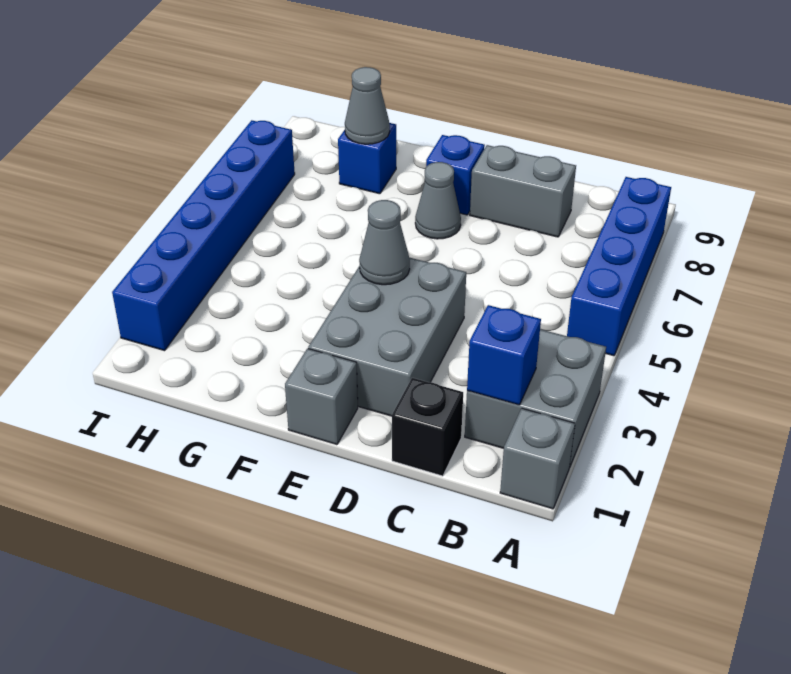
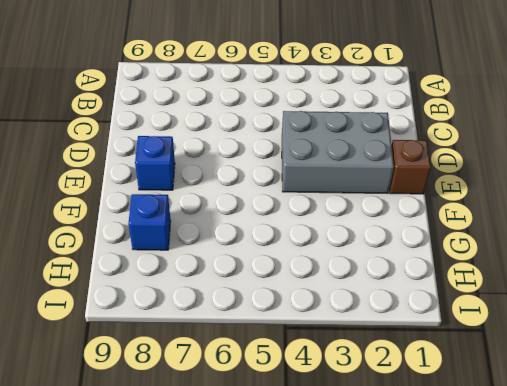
brown brick E1 level 1 -> grey brick E1 level 1
none -> grey brick A1 level 1
none -> grey brick A2:B3 level 1
none -> blue brick A5:A8 level 1

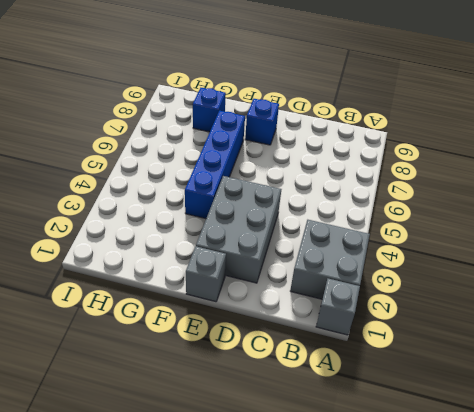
blue brick F4:F7 level 1 -> blue brick A5:A8 level 1
none -> black brick C1 level 1
none -> grey brick C8:D8 level 1
none -> grey cone E7 level 1

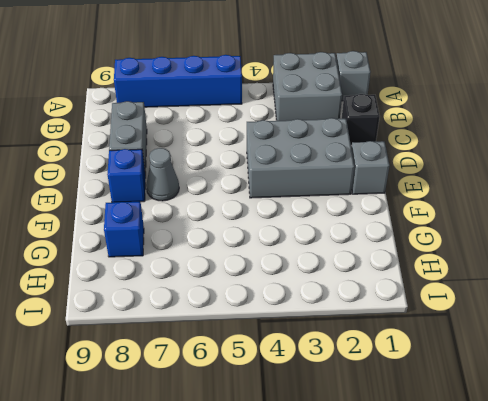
none -> blue brick I2:I7 level 1
none -> blue brick B2 level 2
none -> grey cone E4 level 2

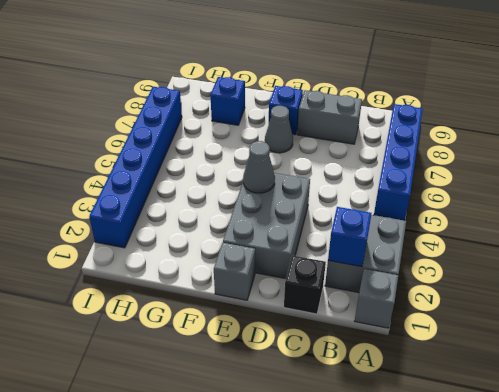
none -> grey cone G8 level 2

